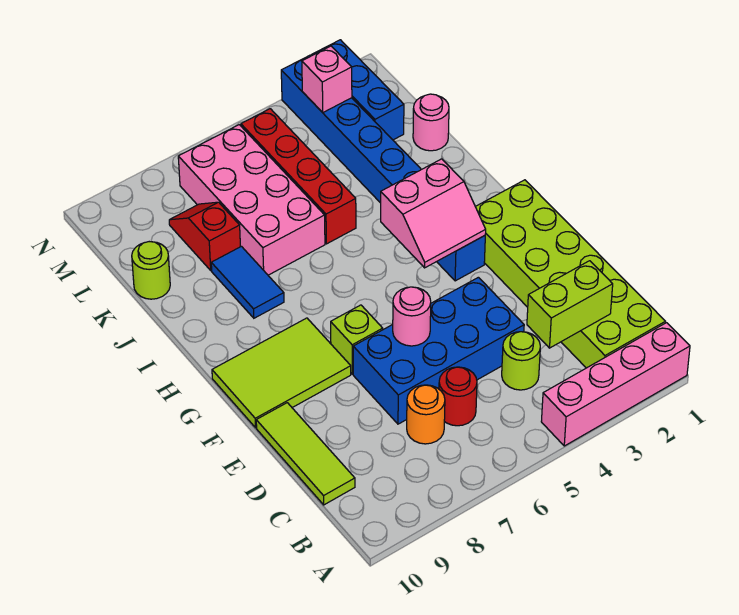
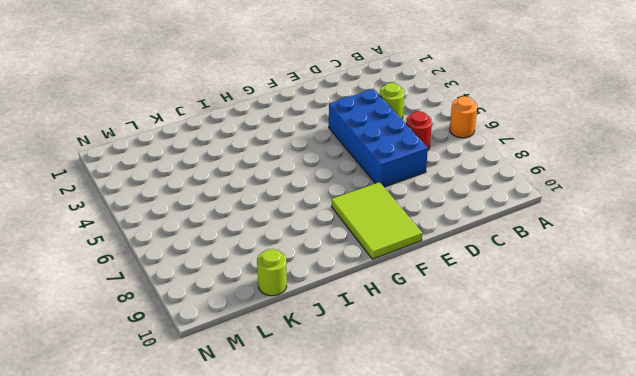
orange round brick A6 level 1 -> orange round brick C7 level 1
none -> pink brick A1:A4 level 1
none -> lime brick B1:G2 level 1
none -> lime tile C10:E10 level 1

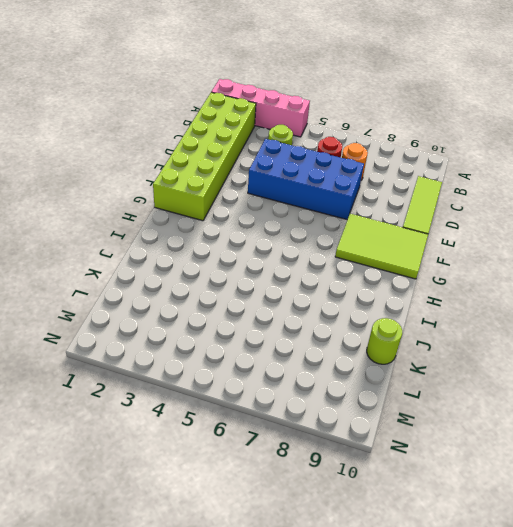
none -> lime brick F7 level 1
none -> blue brick G3:N3 level 1
none -> blue tile I8:J8 level 1

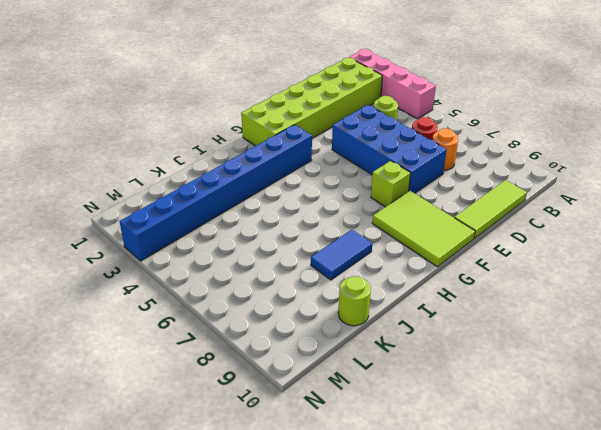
none -> red brick J5:M5 level 1
none -> pink brick J6:M7 level 1
none -> pink round brick K1 level 1

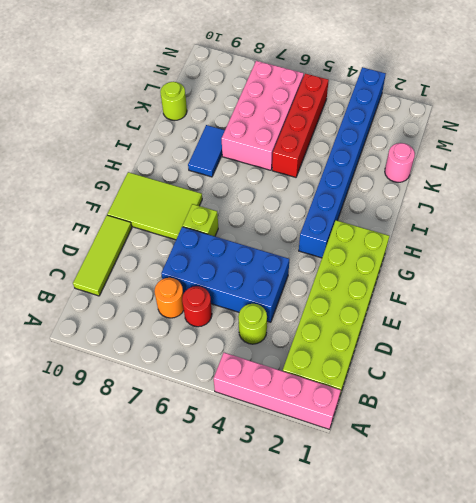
none -> red slope K8:L8 level 1 top K
none -> blue brick L2:N2 level 1
none -> lime brick C2:C3 level 2

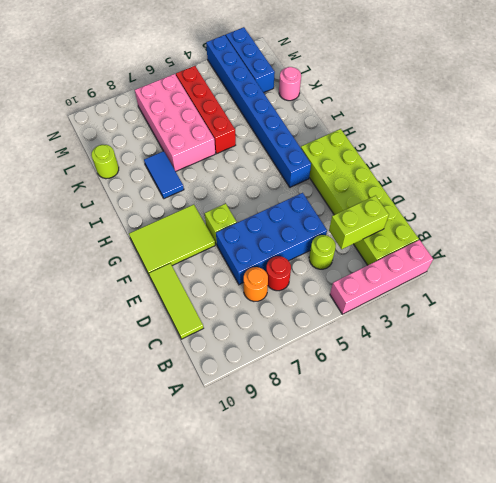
none -> red slope K8:L8 level 1 top K
none -> pink round brick E6 level 2
none -> pink slope G3:H4 level 2 top H

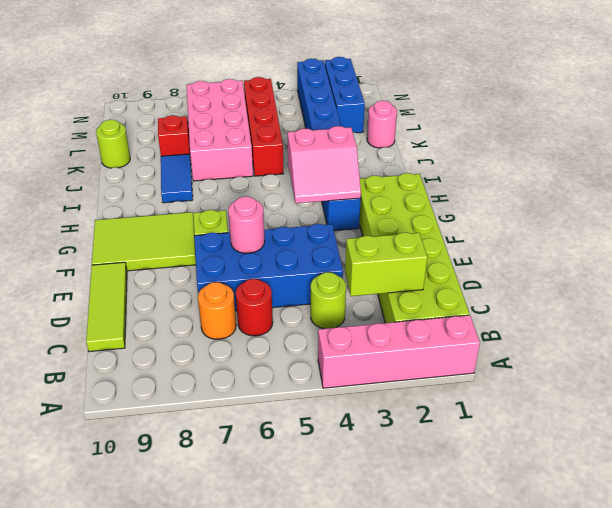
none -> pink brick M3 level 2

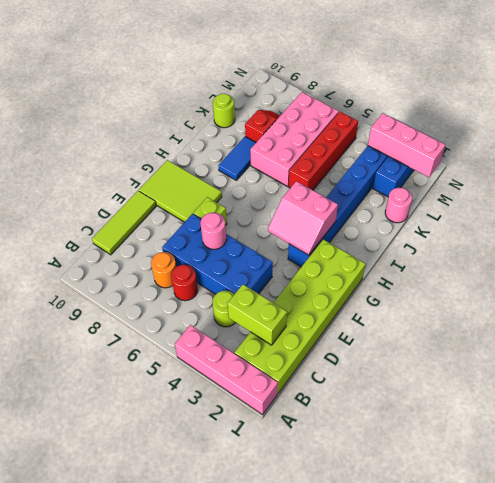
pink brick M1:M3 level 2 -> pink brick M3 level 2

